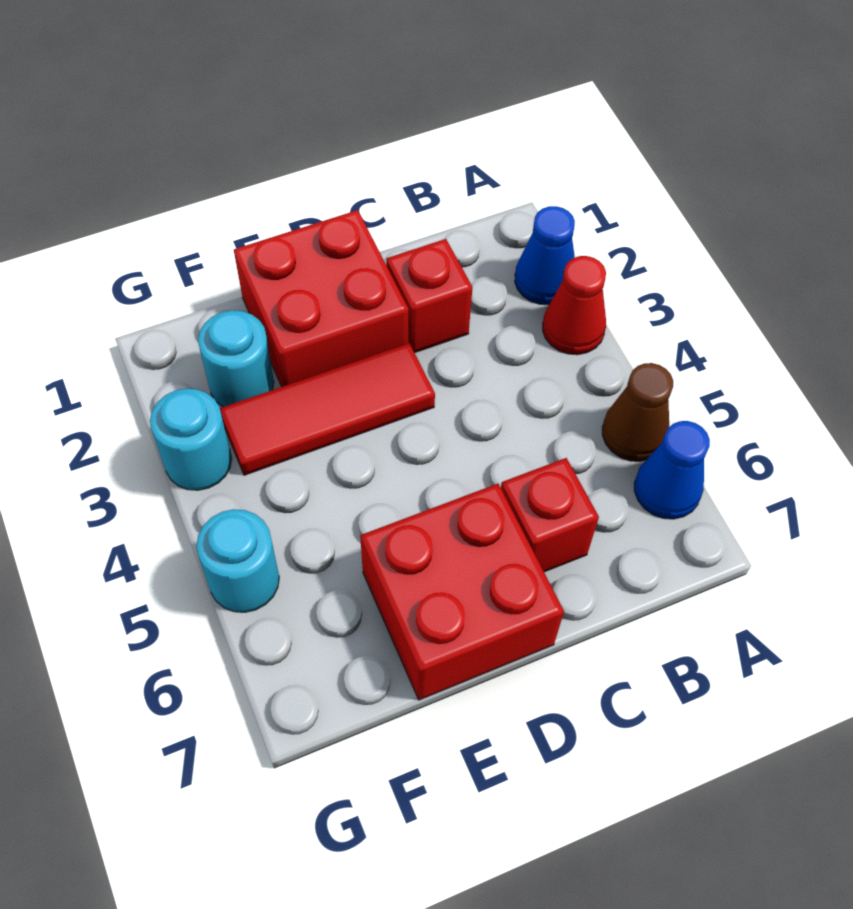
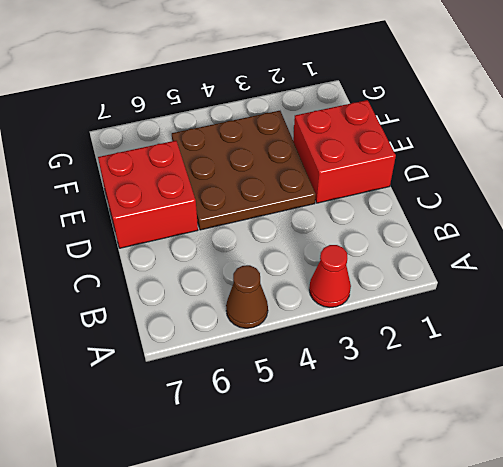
brown plate D3:F5 level 1 -> red tile D3:F3 level 1
none -> blue cone A2 level 1
none -> blue cone A6 level 1
none -> red brick C2 level 1

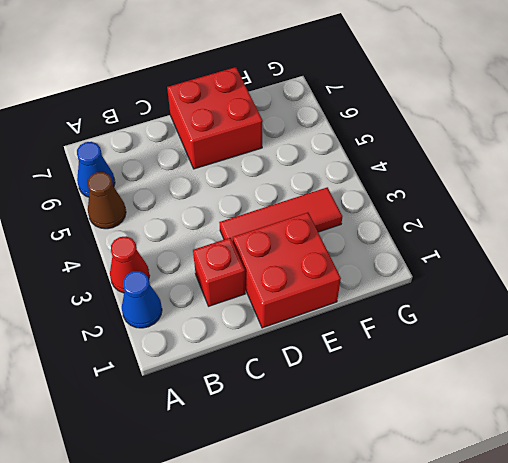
none -> red brick C6 level 1
none -> cyan round brick F2 level 1
none -> cyan round brick G3 level 1

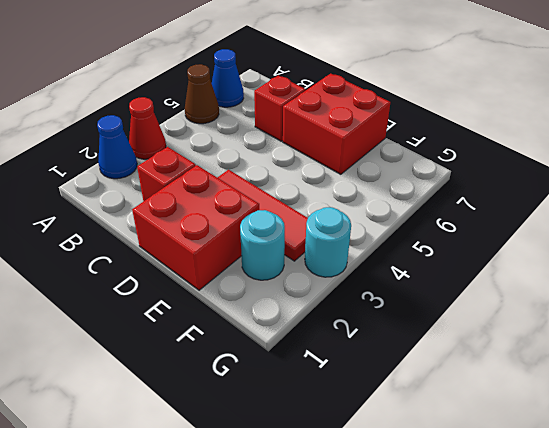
none -> cyan round brick G5 level 1

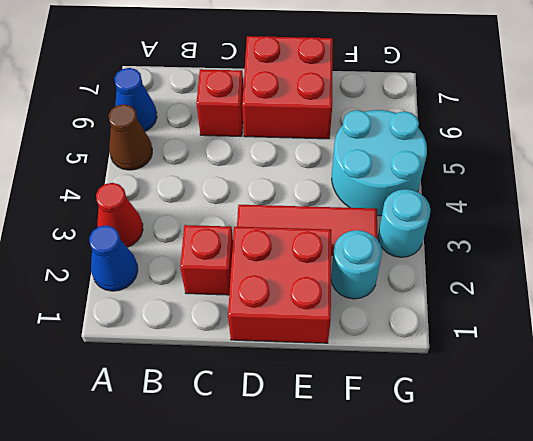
cyan round brick F4:G5 level 1 -> cyan round brick G5 level 1

